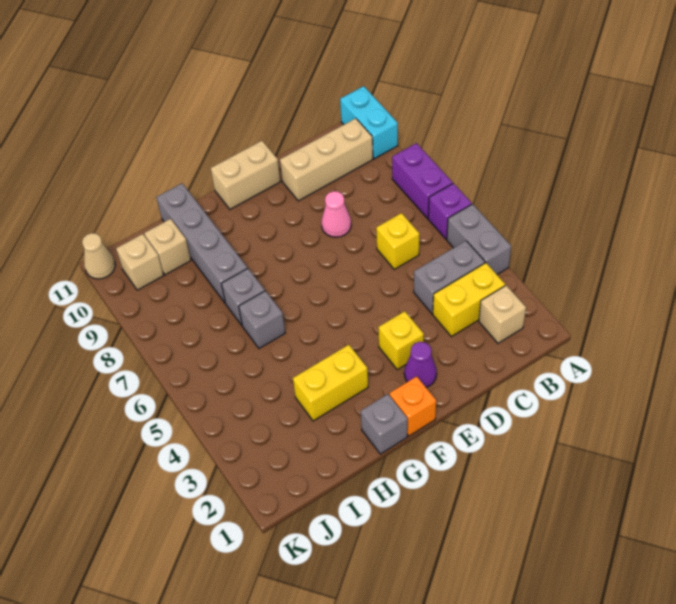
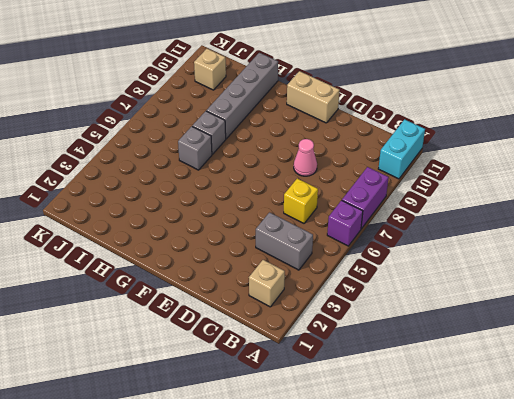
none -> grey brick A4:A5 level 1
none -> yellow brick B3:C3 level 1
none -> tan brick B10:D10 level 1

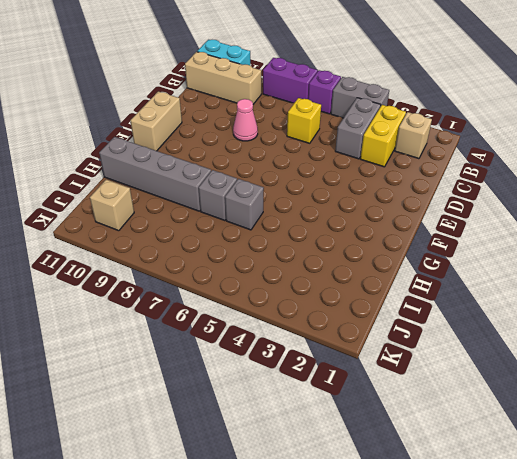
tan brick B9:B11 level 1 -> tan brick B10:D10 level 1
none -> purple cone E2 level 1
none -> yellow brick E3 level 1
none -> orange brick F1 level 1

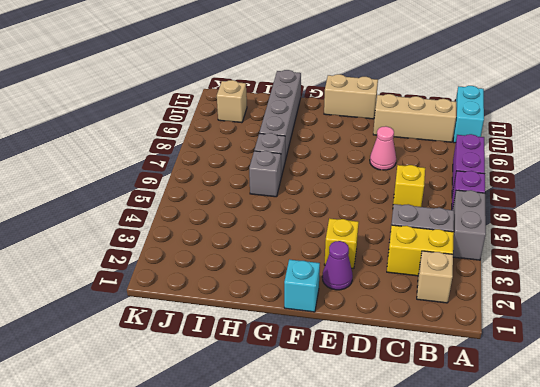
cyan brick F1 level 1 -> orange brick F1 level 1
none -> grey brick G1 level 1
none -> yellow brick G3:H3 level 1
none -> tan brick I10 level 1

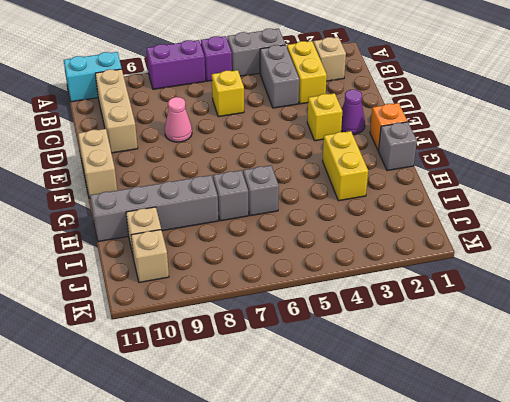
none -> tan cone K11 level 1

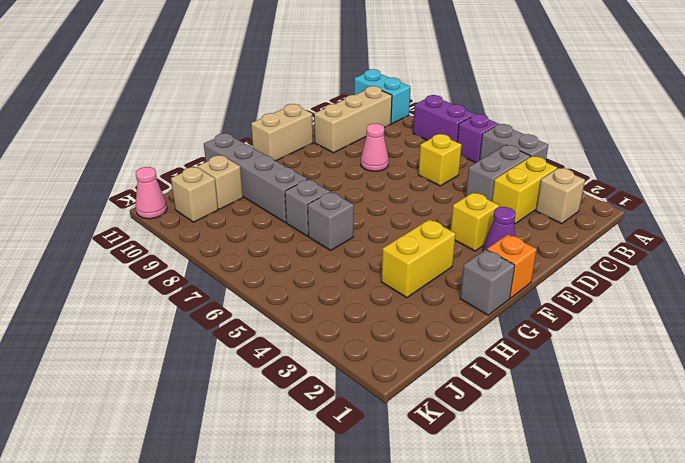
pink cone K11 level 1 -> tan cone K11 level 1

